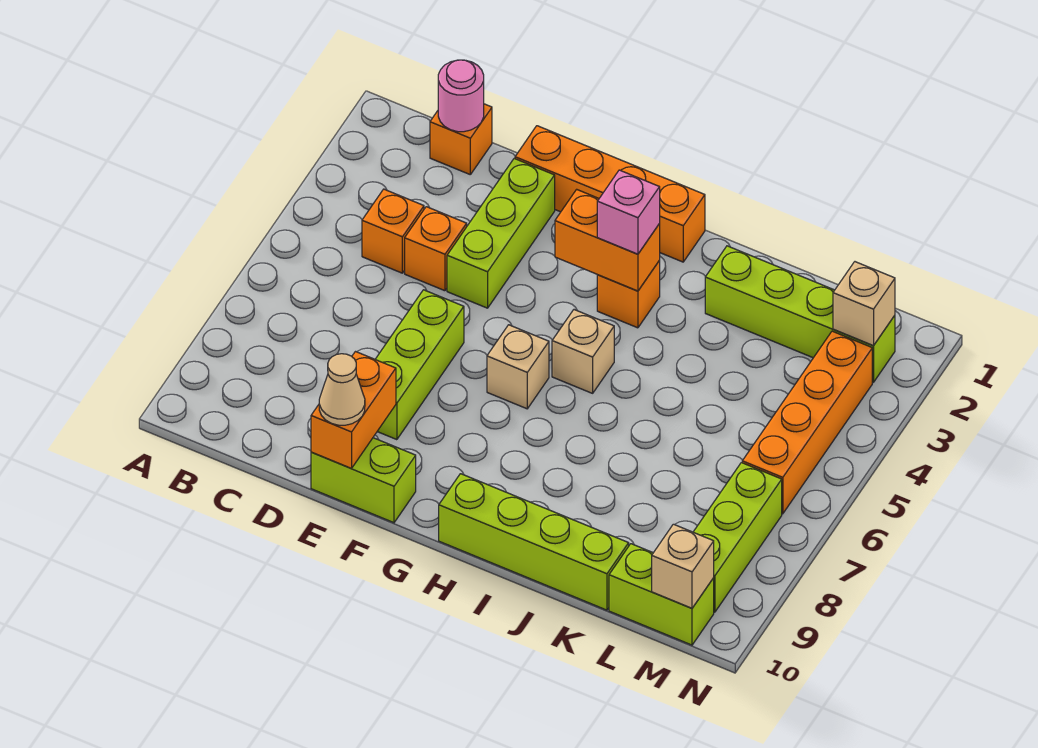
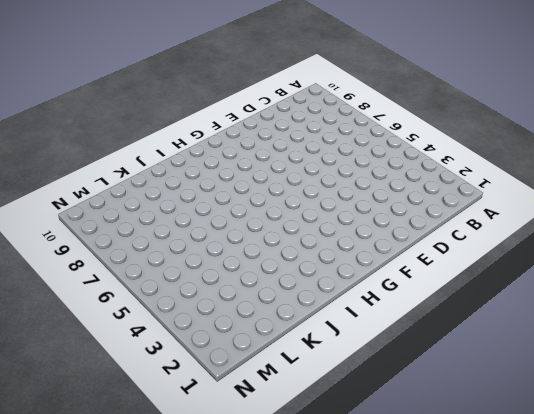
none -> orange brick C1 level 1
none -> orange brick C4 level 1
none -> orange brick D4 level 1

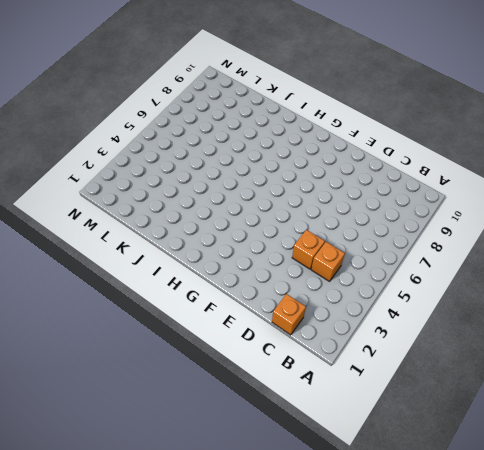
none -> orange brick E1:H1 level 1
none -> lime brick E2:E4 level 1
none -> lime brick E6:E8 level 1

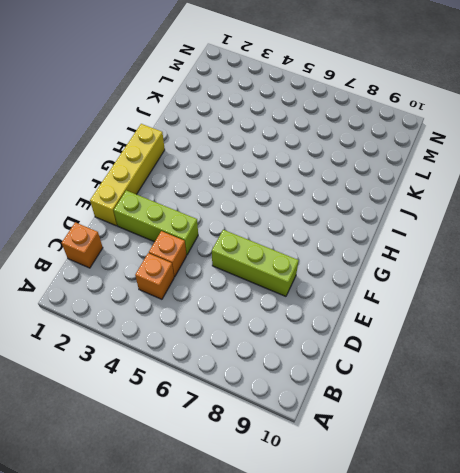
yellow brick E1:H1 level 1 -> orange brick E1:H1 level 1
none -> lime brick E10:F10 level 1
none -> tan brick G6 level 1
none -> orange brick H3 level 1

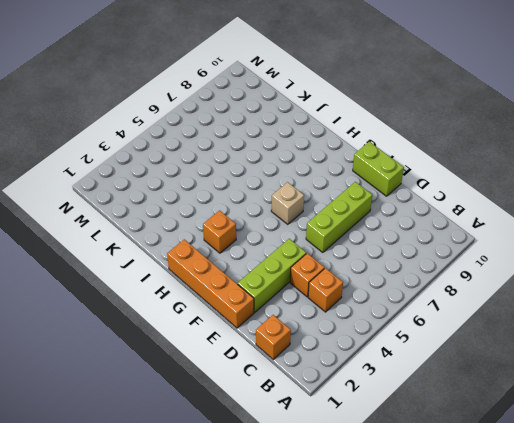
none -> tan brick H5 level 1
none -> lime brick H10:K10 level 1
none -> lime brick J2:M2 level 1

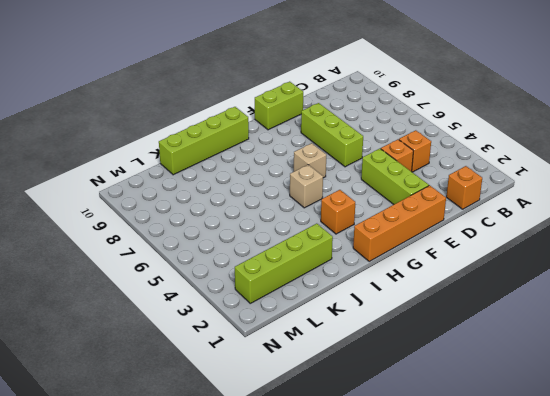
none -> lime brick L10:M10 level 1
none -> orange brick M3:M6 level 1
none -> lime brick M7:M9 level 1

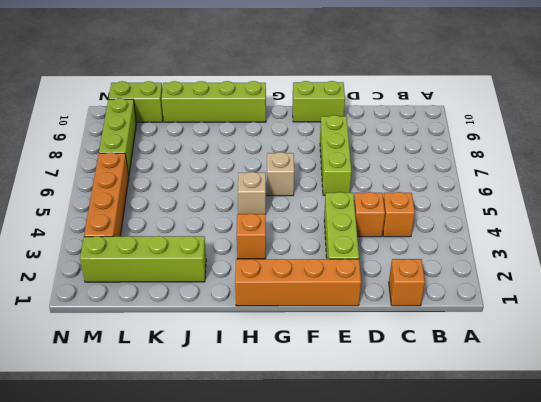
none -> pink round brick C1 level 2
none -> orange brick E9:E10 level 2
none -> orange brick G3:H3 level 2

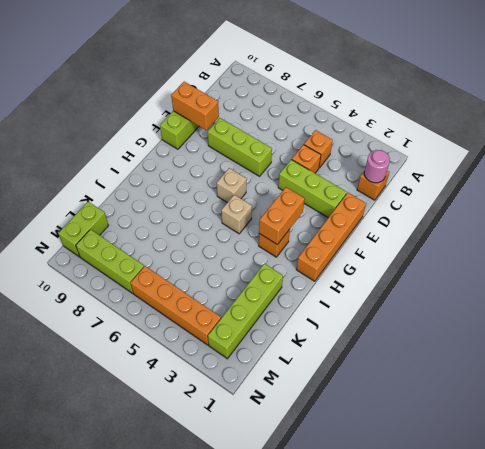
none -> lime brick H10:K10 level 1
none -> tan brick M2 level 2
none -> tan brick M10 level 2

